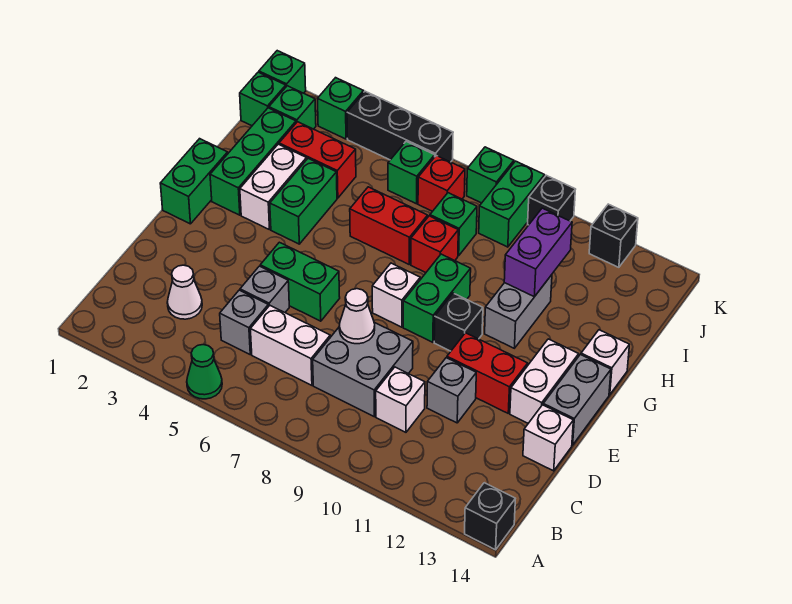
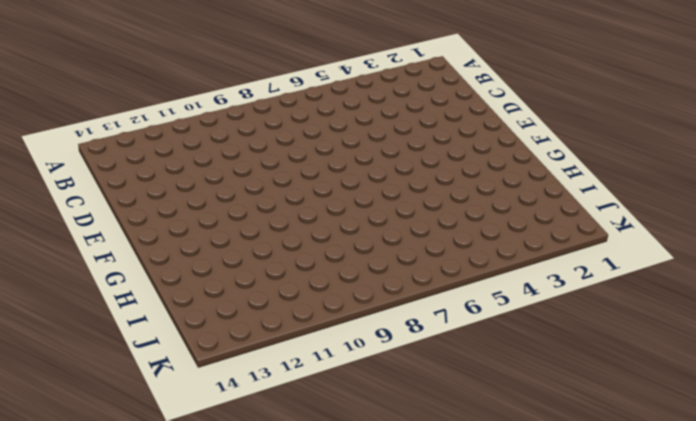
none -> green cone A5 level 1
none -> black brick A14 level 1
none -> white cone C3 level 1
none -> grey brick C5 level 1

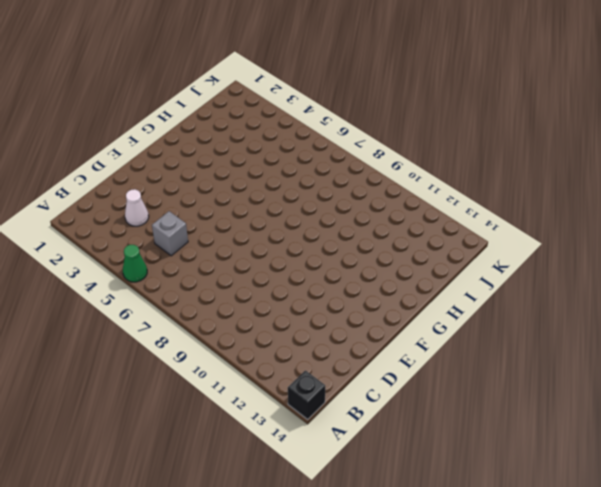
none -> white brick C6:C7 level 1
none -> grey brick C8:D9 level 1
none -> white brick C10 level 1
none -> grey brick D5 level 1

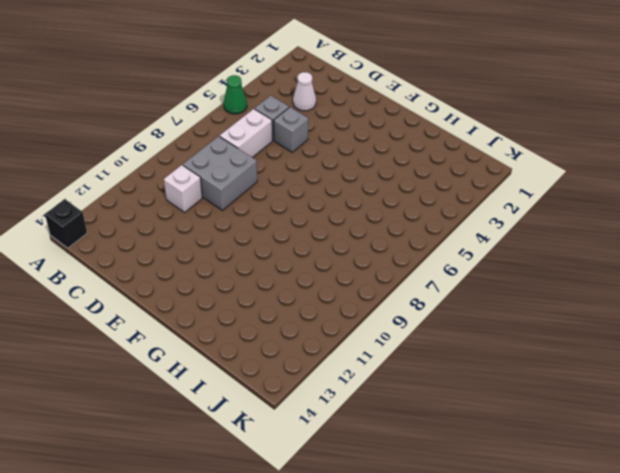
none -> grey brick D11 level 1
none -> white brick D14 level 1
none -> green brick E5:E6 level 1
none -> red brick E11:E12 level 1

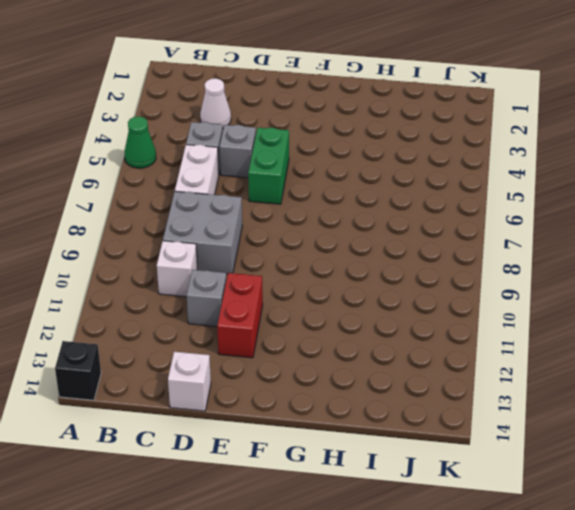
none -> white brick E13:F13 level 1
none -> grey brick E14:F14 level 1
none -> green brick F1:G1 level 1
none -> white brick F8 level 1

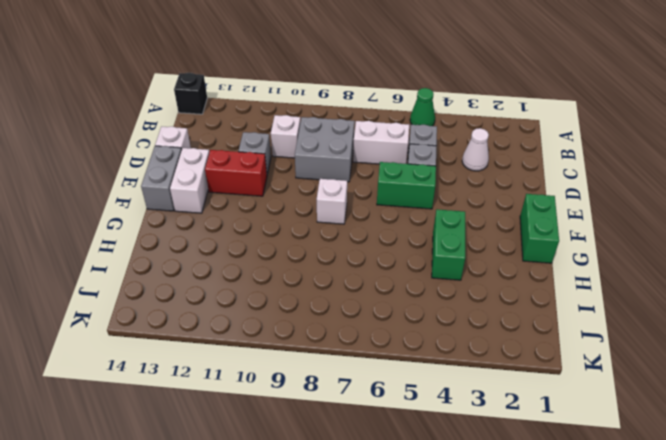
none -> green brick F9:G9 level 1
none -> black brick F10 level 1
none -> green brick G2:I2 level 1
none -> white brick G3:H3 level 1

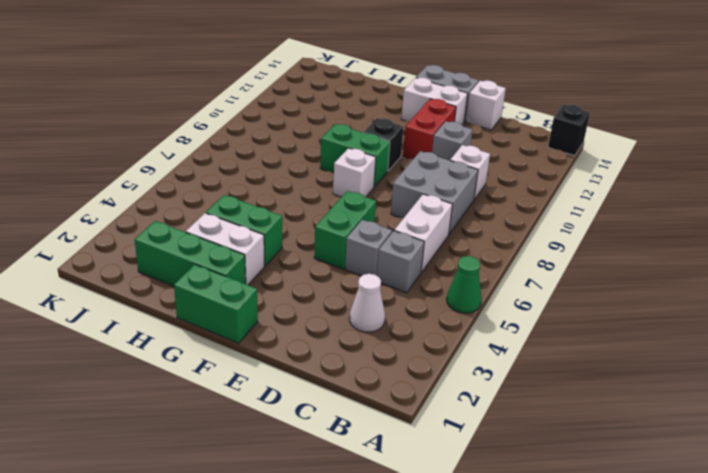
none -> grey brick G11:H11 level 1
none -> white brick G14 level 1
none -> red brick H6:H7 level 1
none -> red brick H8 level 1

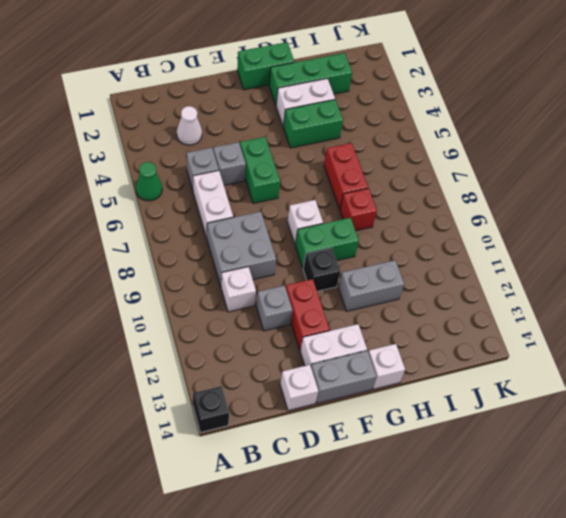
none -> red brick I3:I4 level 1
none -> green brick I8 level 1
none -> green brick J1 level 1
none -> green brick J2 level 1

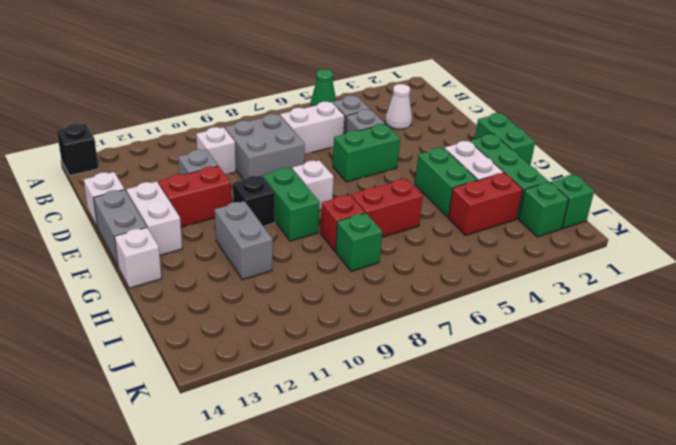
none -> green brick J6 level 1
none -> red brick J7 level 1
none -> green brick J9:K9 level 1
none -> green brick K1 level 1

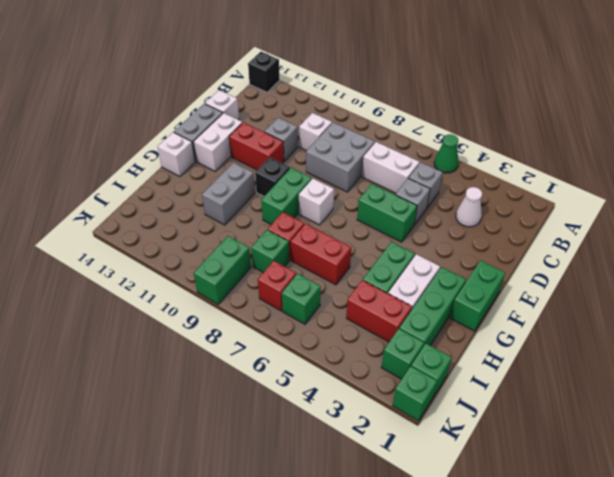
none -> green brick K3 level 1
none -> black brick K4:K6 level 1
none -> green brick K8 level 1
none -> black brick K10 level 1

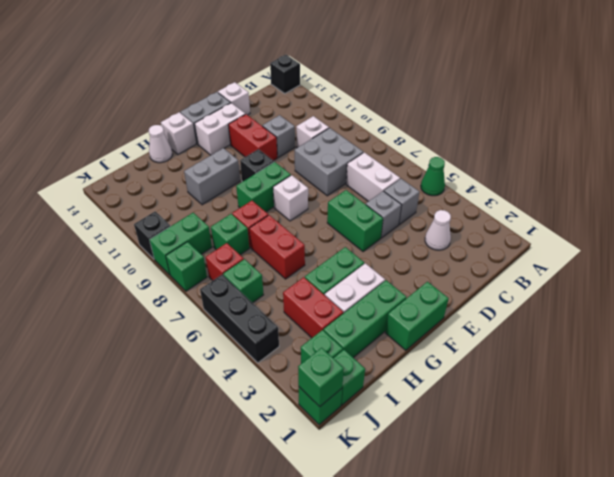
white cone H14 level 1 -> white cone D8 level 2
green brick K1 level 2 -> green brick K3 level 1
none -> black brick K12 level 1
none -> purple brick H11:I11 level 2

